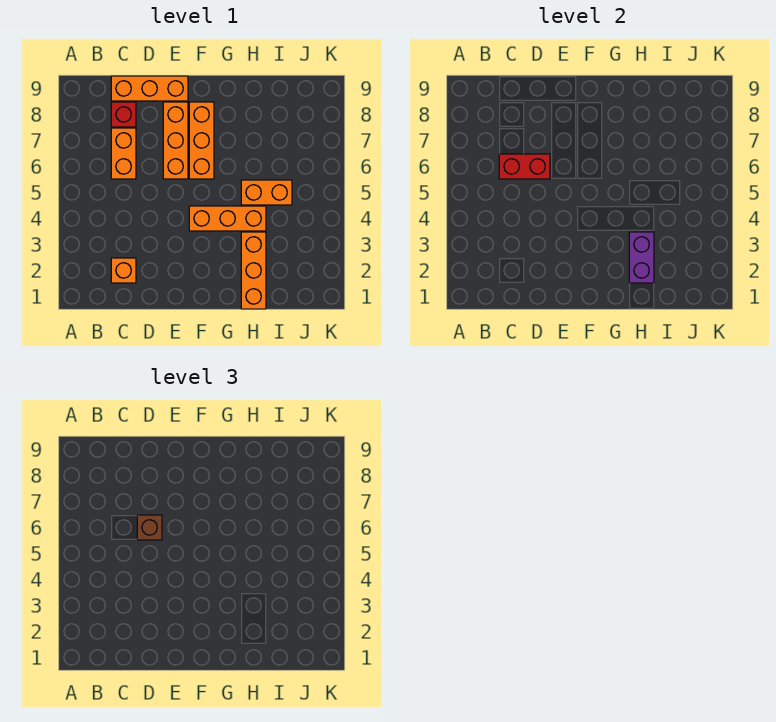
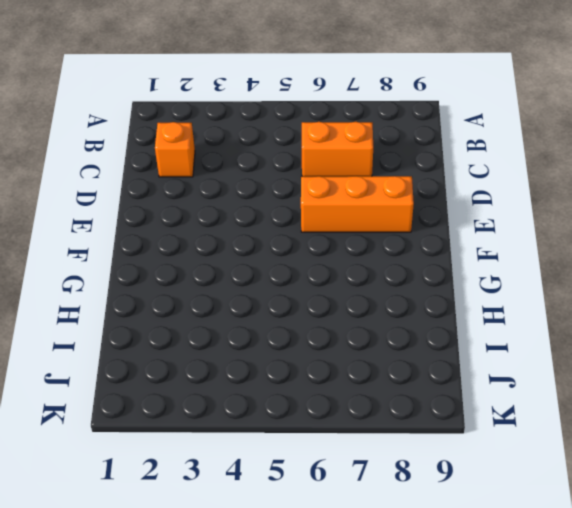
none -> red brick C8 level 1
none -> orange brick C9:E9 level 1
none -> orange brick F4:H4 level 1

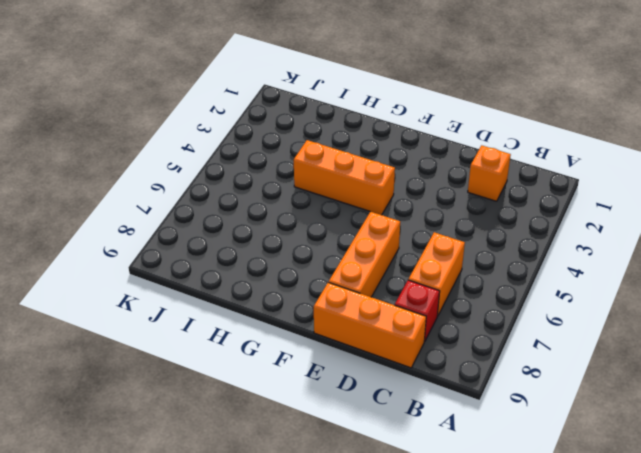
none -> orange brick F6:F8 level 1
none -> orange brick H1:H3 level 1
none -> orange brick H5:I5 level 1

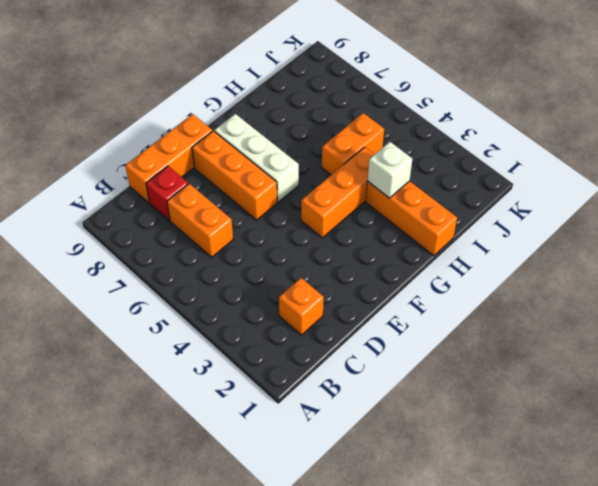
white brick F6:F8 level 1 -> orange brick F6:F8 level 1
white brick H3 level 2 -> purple brick H2:H3 level 2
none -> red brick C6:D6 level 2
none -> brown brick D6 level 3

